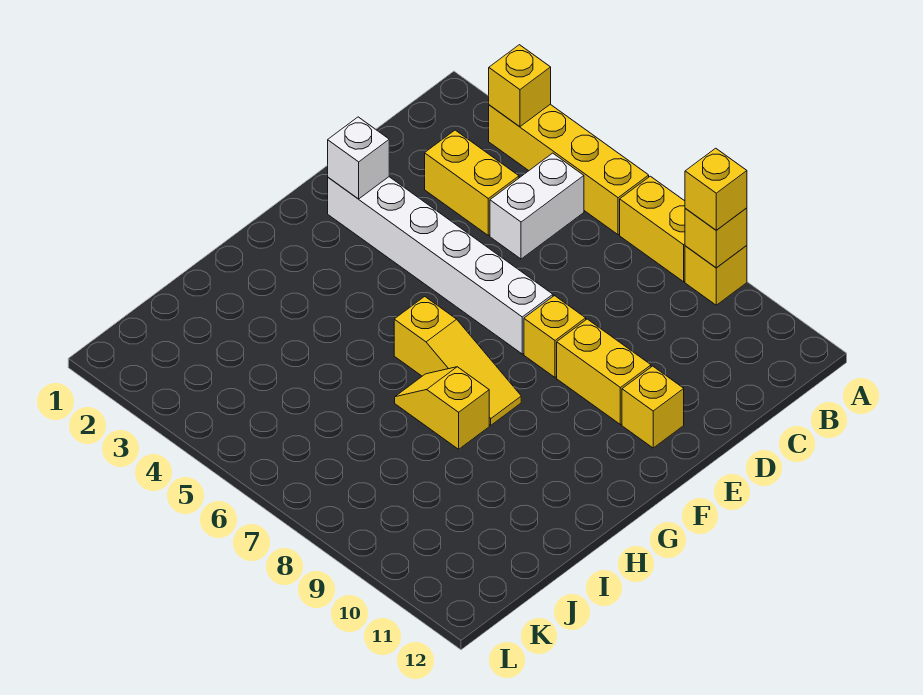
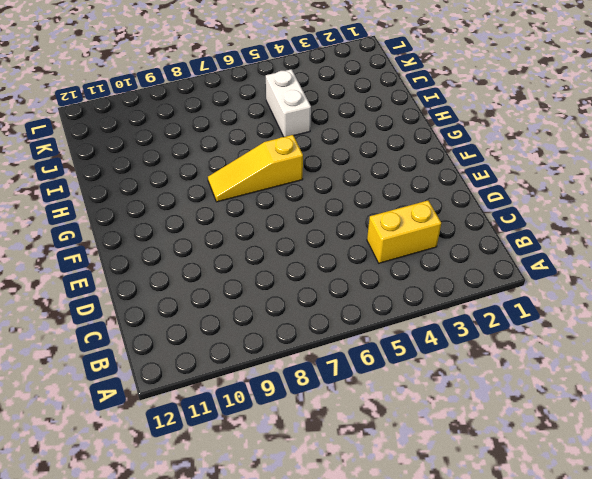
white brick I5:J5 level 1 -> white brick B5:C5 level 1
none -> yellow brick A3:A6 level 1
none -> yellow brick A7:A8 level 1
none -> yellow brick A9 level 1

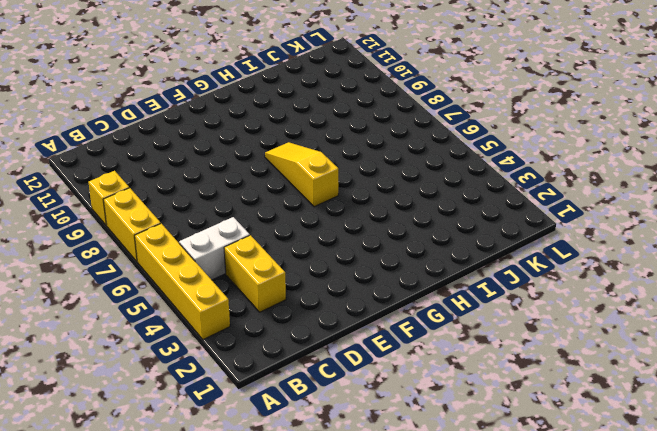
none -> white brick E2:E7 level 1
none -> yellow brick E8 level 1
none -> yellow brick E9:E10 level 1

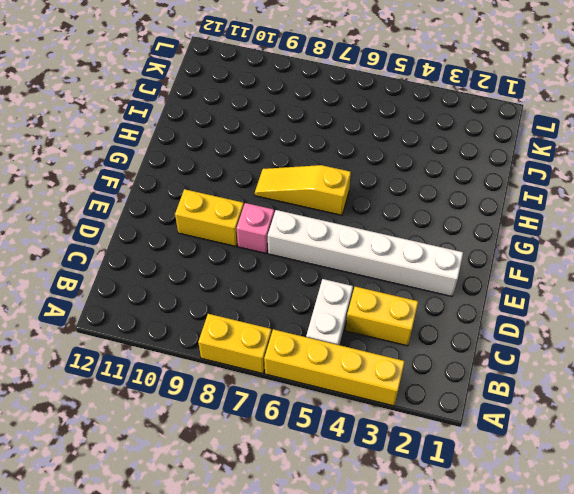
pink brick E8 level 1 -> yellow brick E8 level 1
none -> yellow brick A9 level 1
none -> yellow brick E11 level 1
none -> yellow slope H7:H8 level 1 top 8

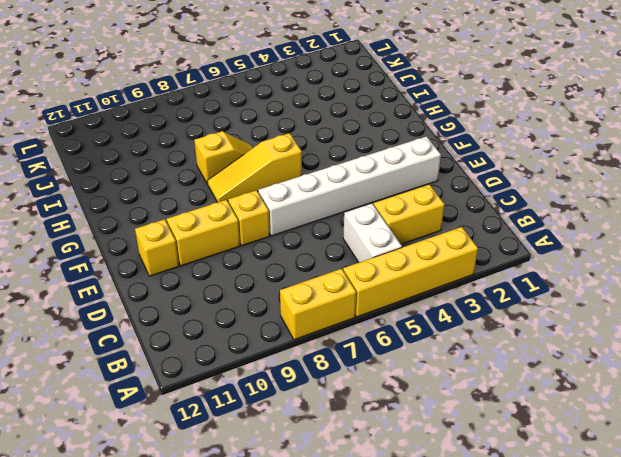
none -> yellow brick A9 level 1
none -> yellow brick A3 level 2
none -> yellow brick A9 level 2

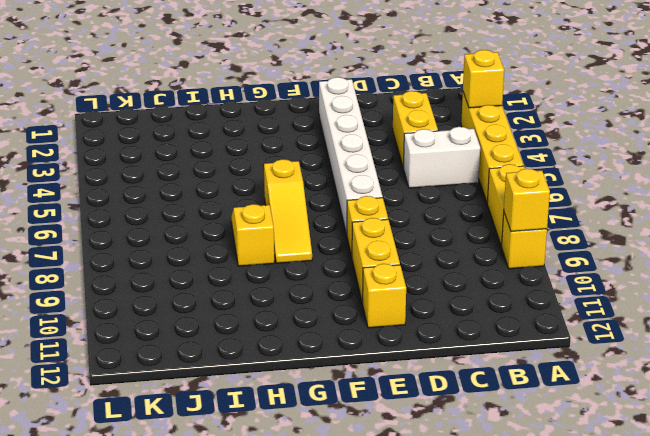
none -> white brick E2 level 2
none -> yellow brick A9 level 3

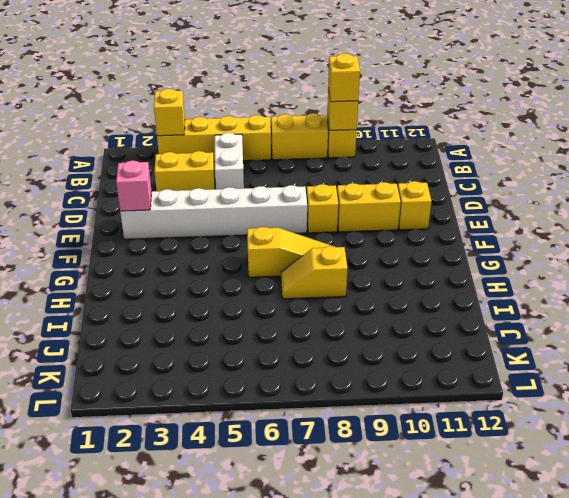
pink brick E2 level 2 -> white brick E2 level 2

